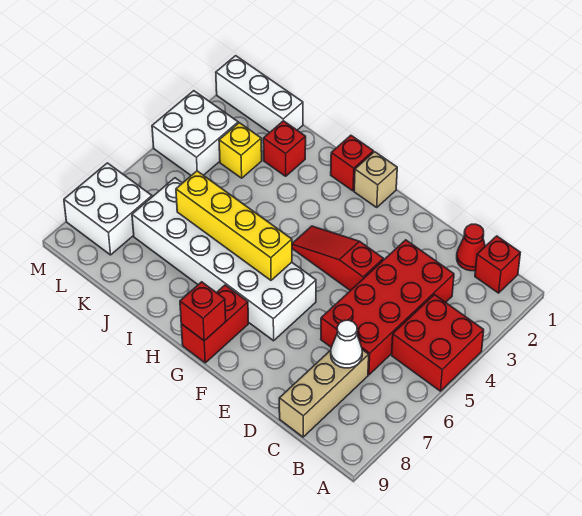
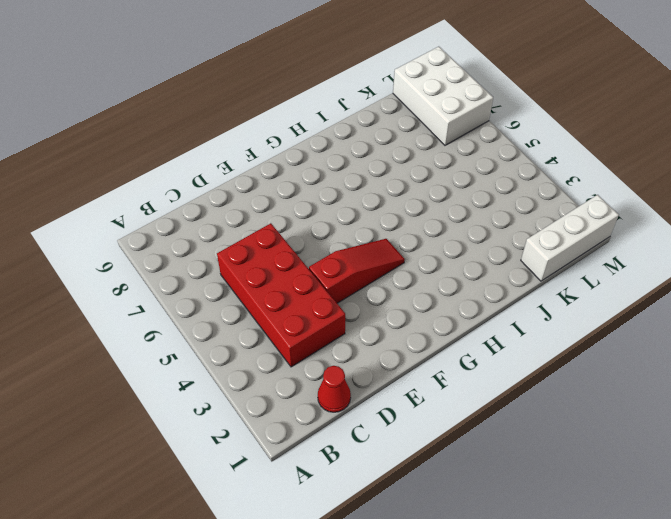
white brick L7:M9 level 1 -> white brick L7:M8 level 1
none -> red brick A4:B5 level 1
none -> red brick B1 level 1
none -> tan brick C7:C9 level 1

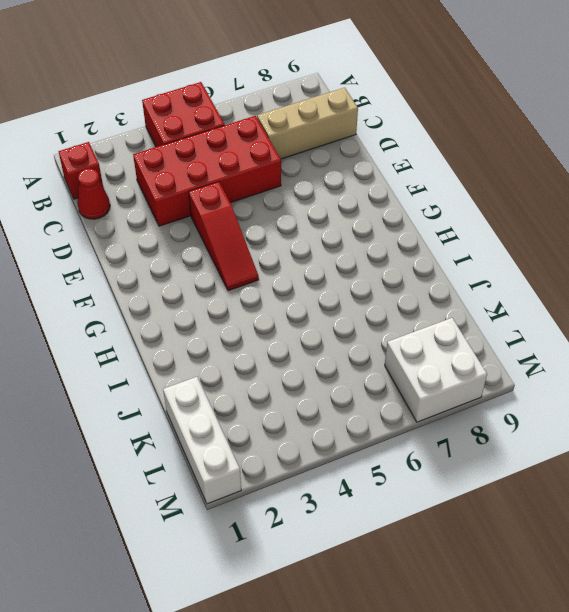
none -> white brick F6:K7 level 1
none -> tan brick G1 level 1
none -> red brick G8:G9 level 1

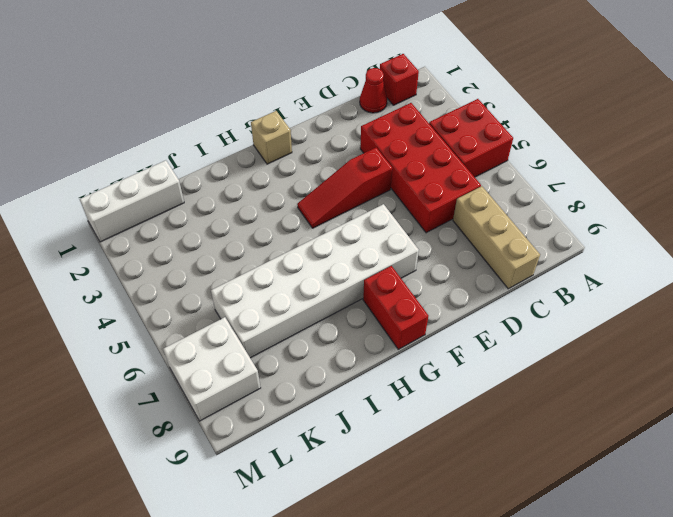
none -> red brick H1 level 1
none -> red brick J2 level 1
none -> yellow brick K3 level 1

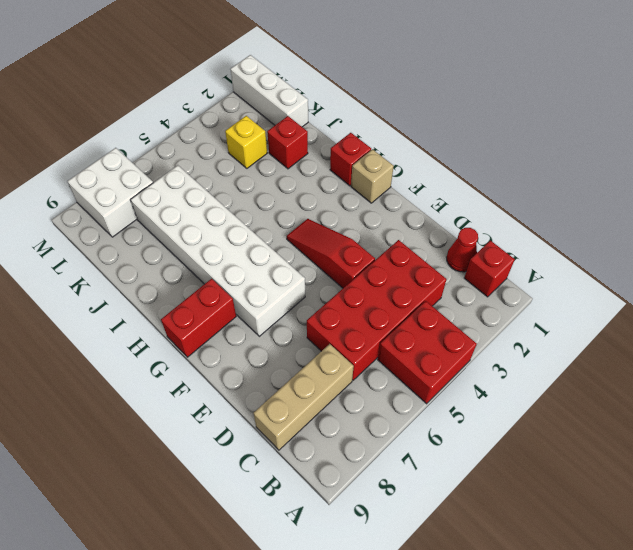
none -> white brick L3:M4 level 1
none -> white cone C7 level 2
none -> yellow brick G6:J6 level 2

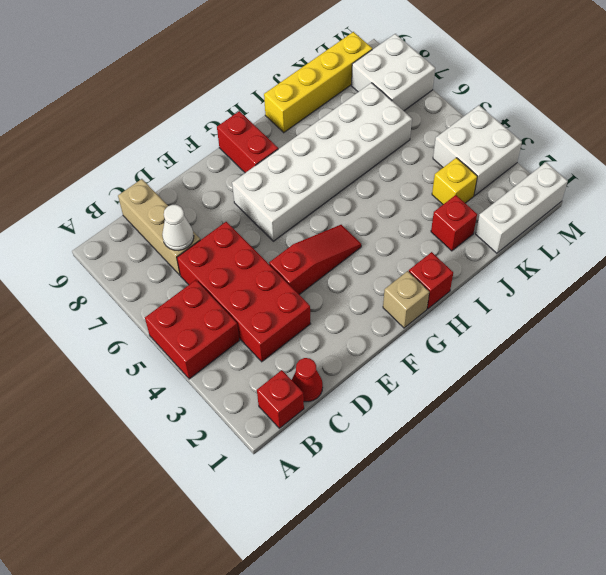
yellow brick I9:L9 level 1 -> yellow brick G6:J6 level 2
none -> red brick G9 level 2

